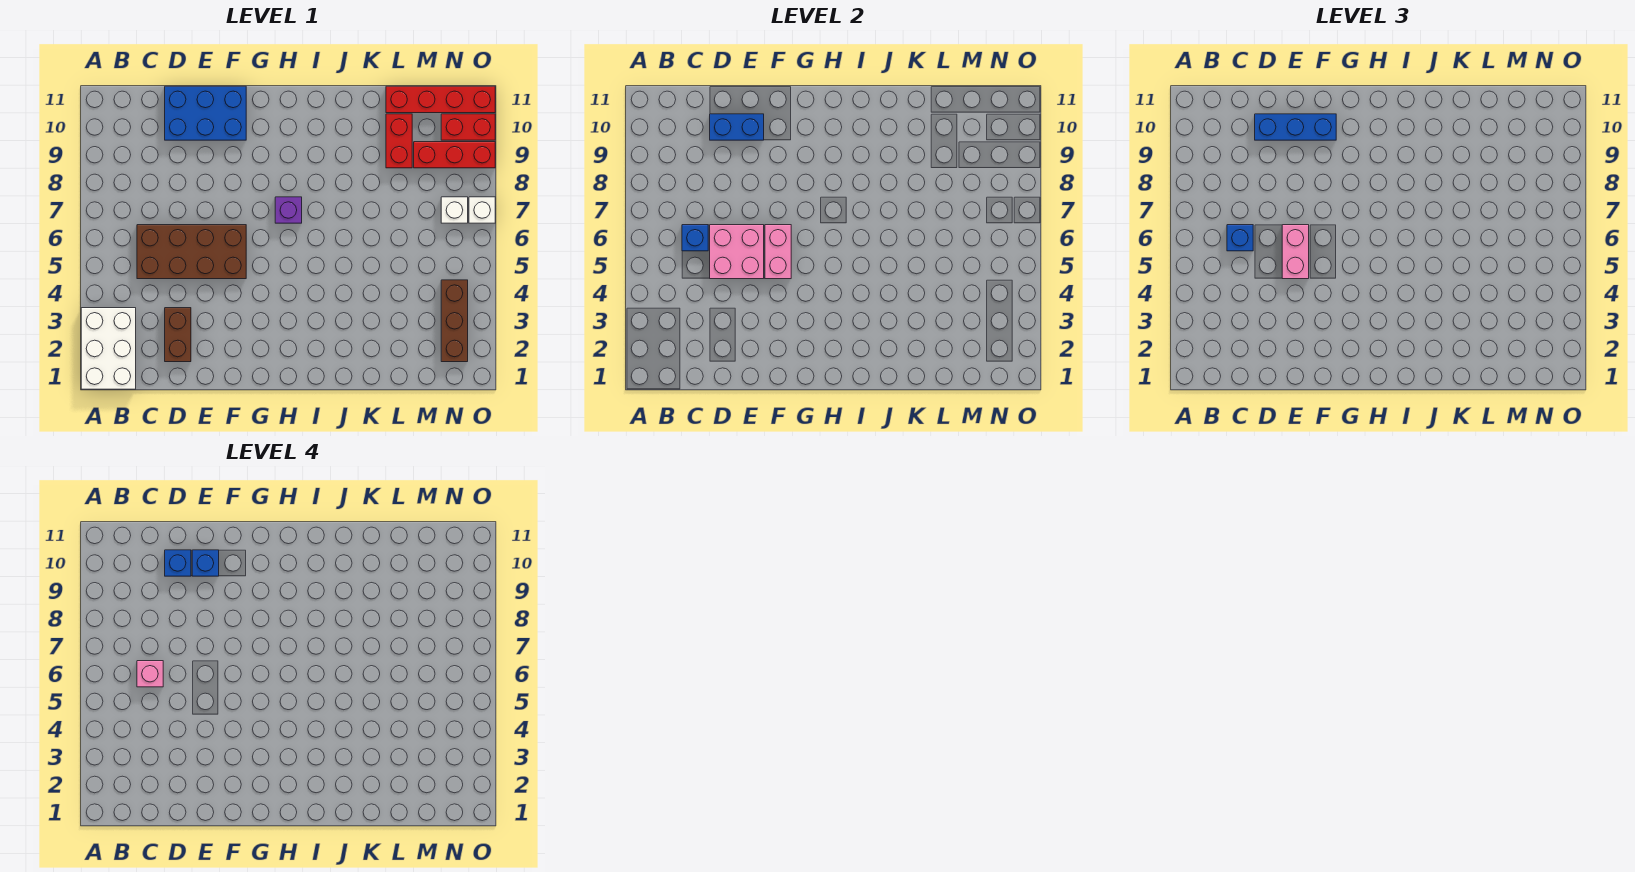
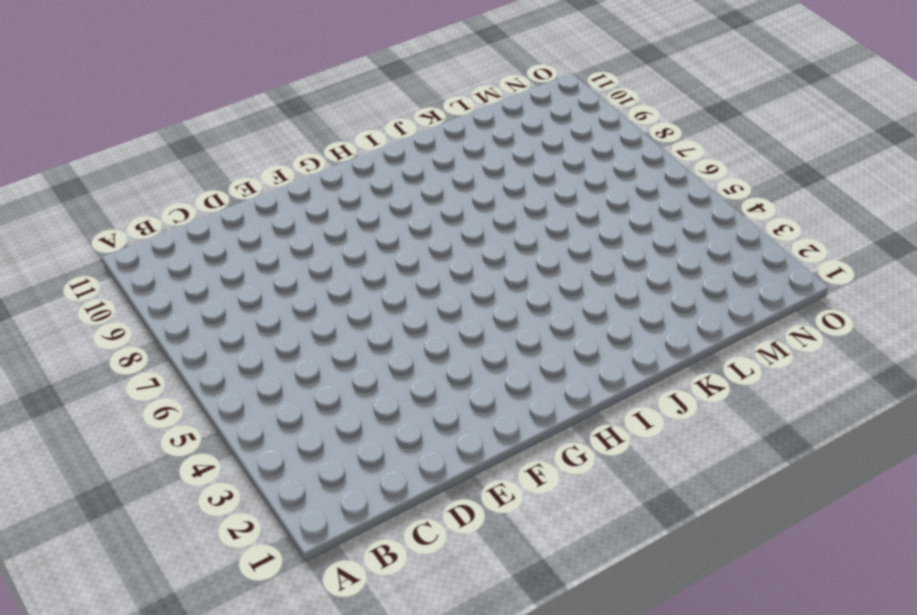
none -> white brick A1:B3 level 1
none -> brown brick C5:F6 level 1
none -> brown brick D2:D3 level 1

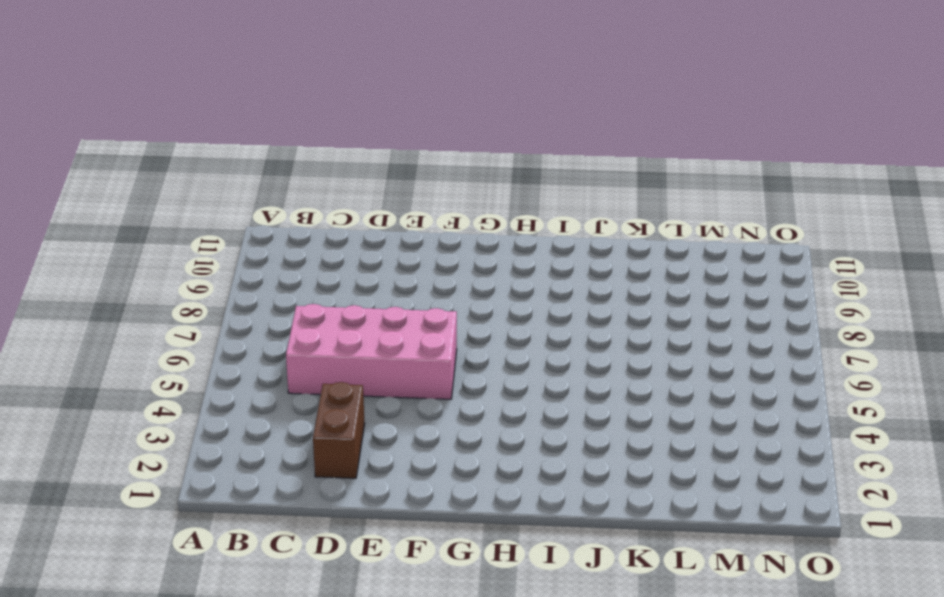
pink brick C5:F6 level 1 -> brown brick C5:F6 level 1
none -> white brick A1:B3 level 1
none -> blue brick D10:F11 level 1
none -> purple brick H7 level 1

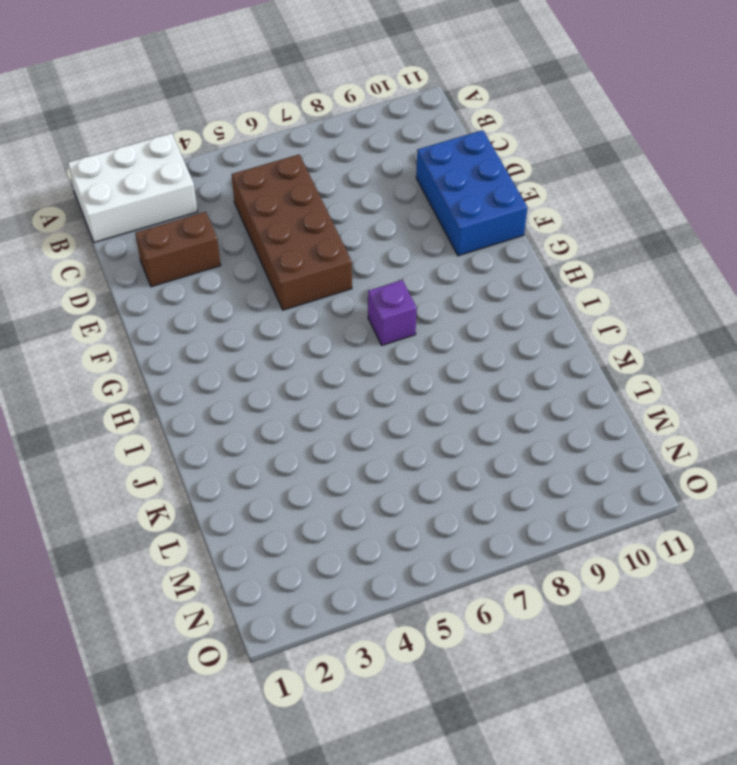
none -> red brick L9:L10 level 1
none -> red brick L11:O11 level 1
none -> red brick M9:O9 level 1

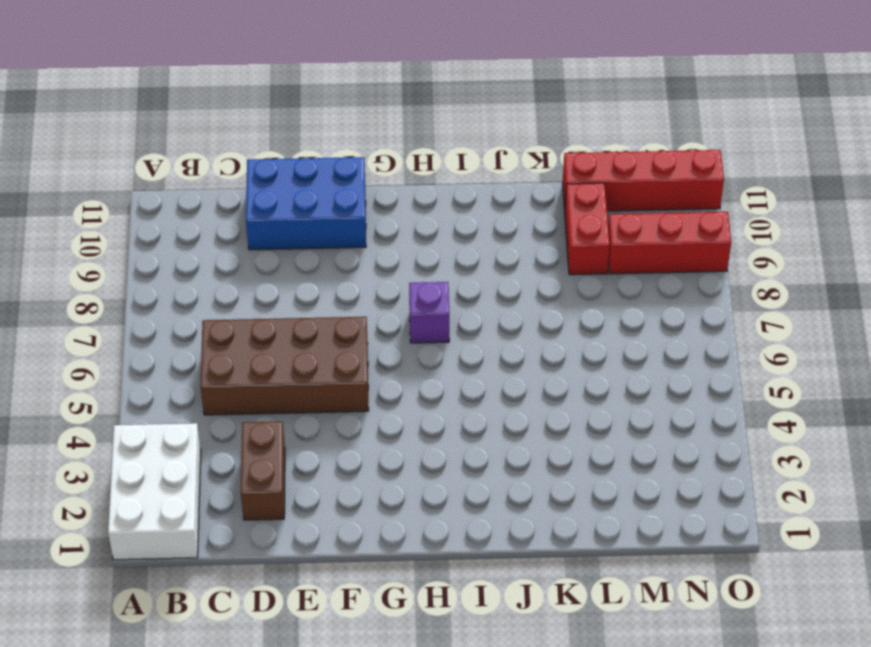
none -> brown brick N2:N4 level 1
none -> white brick N7 level 1
none -> red brick N10:O10 level 1

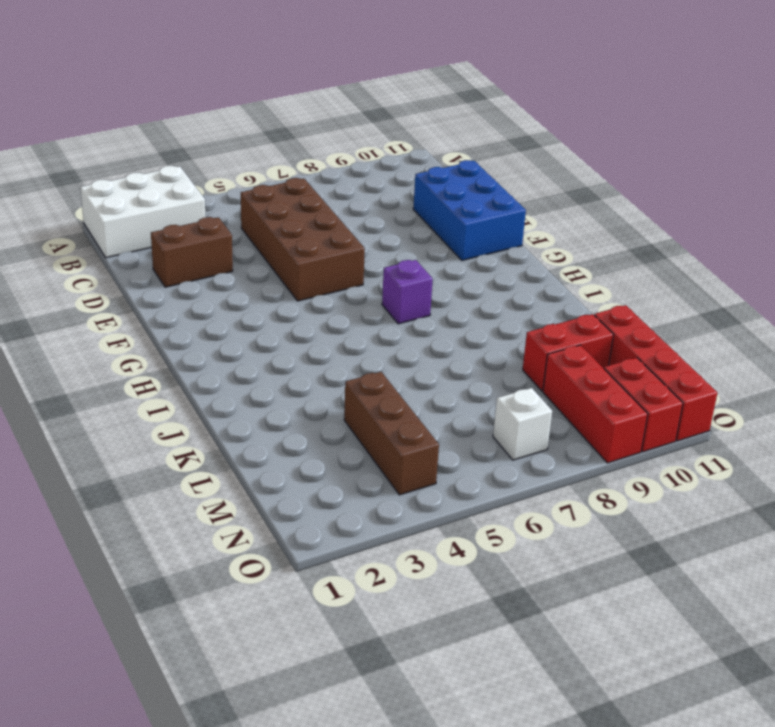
brown brick L4:N4 level 1 -> brown brick N2:N4 level 1
none -> white brick O7 level 1
none -> blue brick C6 level 2
none -> pink brick D5:E6 level 2

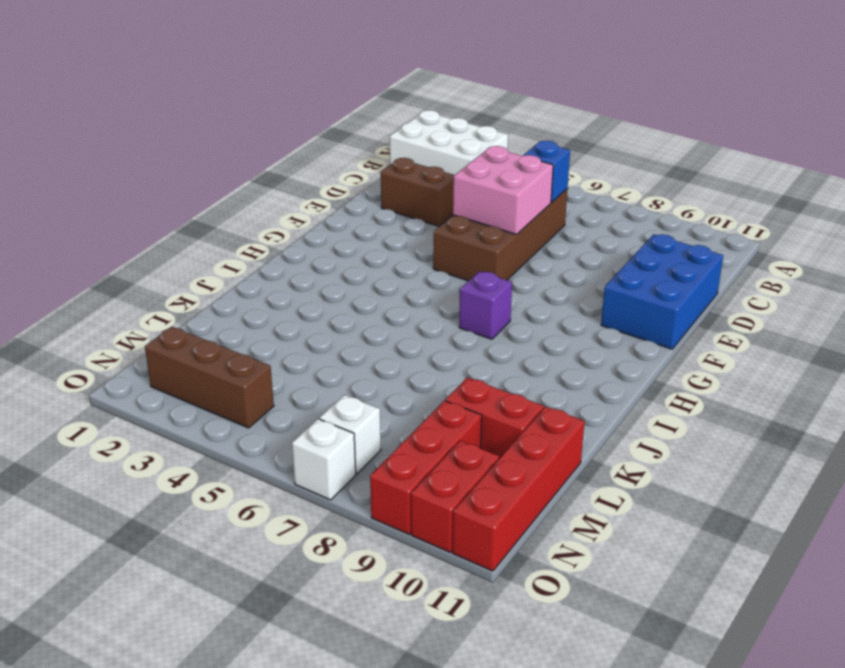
none -> blue brick D10:E10 level 2
none -> pink brick F5:F6 level 2
none -> blue brick C6 level 3

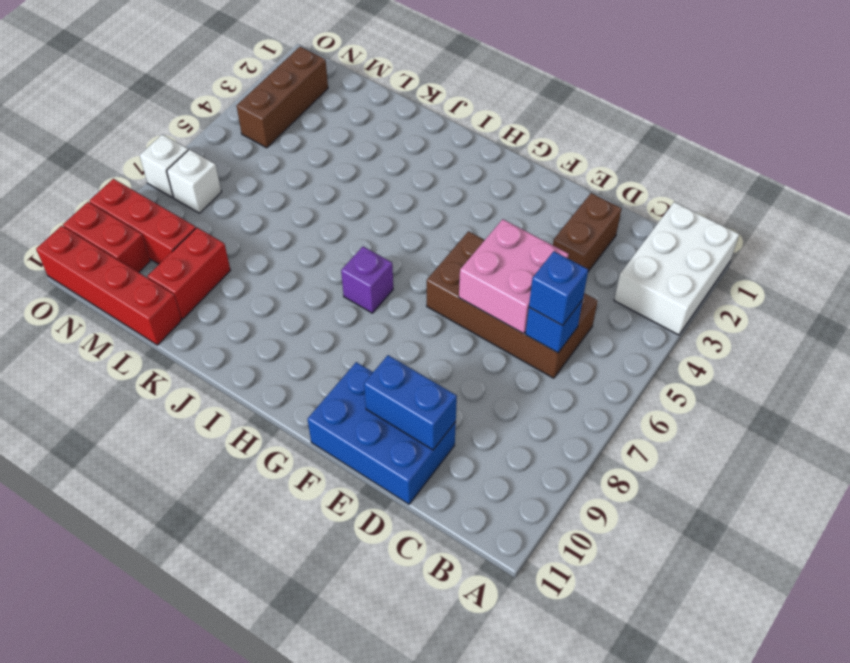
none -> pink brick F5:F6 level 2
none -> blue brick D10:F10 level 3
none -> pink brick E5:E6 level 3

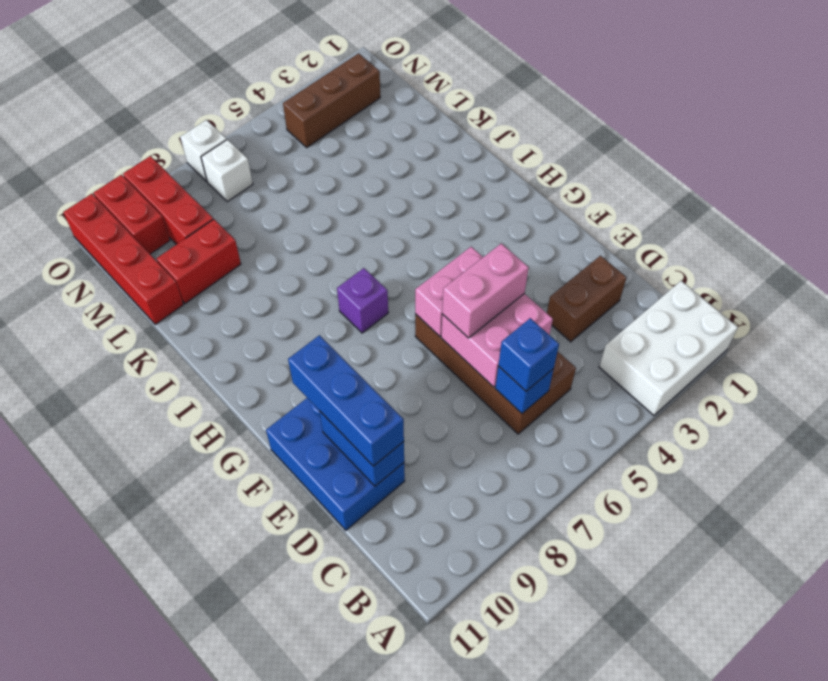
none -> pink brick C6 level 4
none -> blue brick D10 level 4
none -> blue brick E10 level 4

